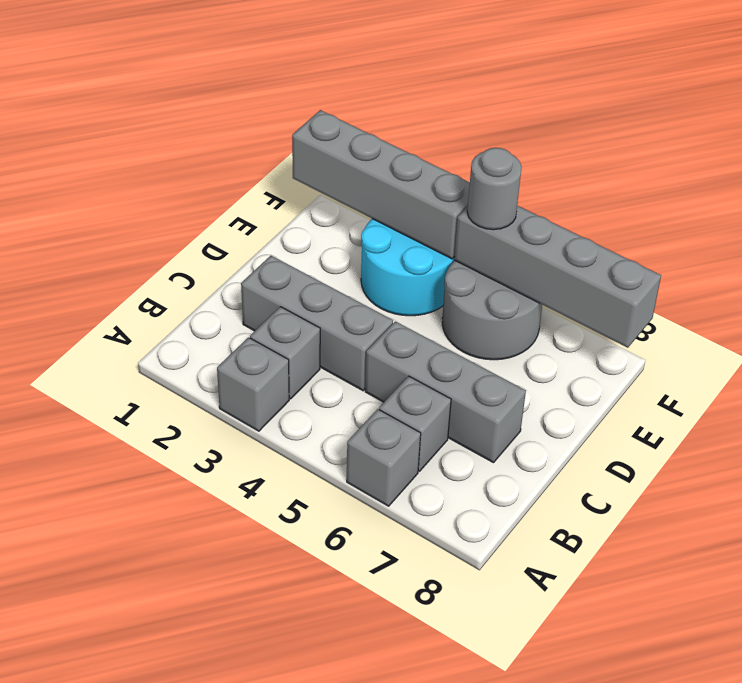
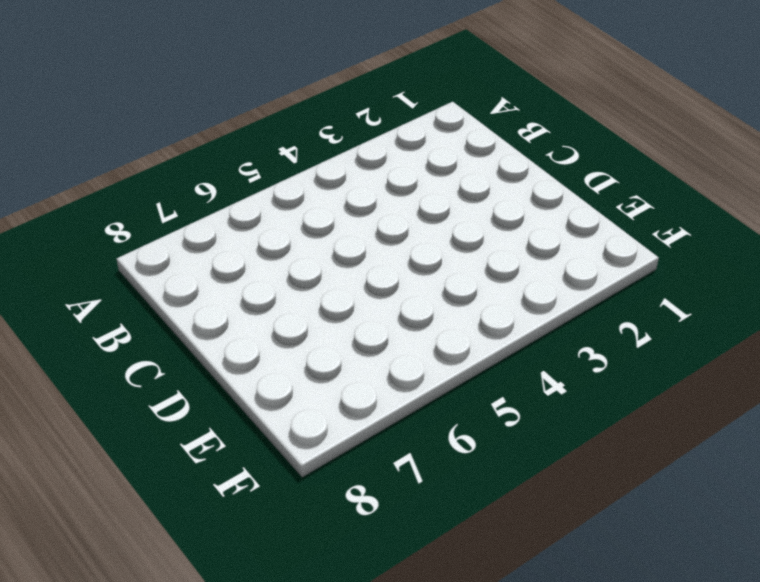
none -> grey brick A3 level 1
none -> grey brick A6 level 1

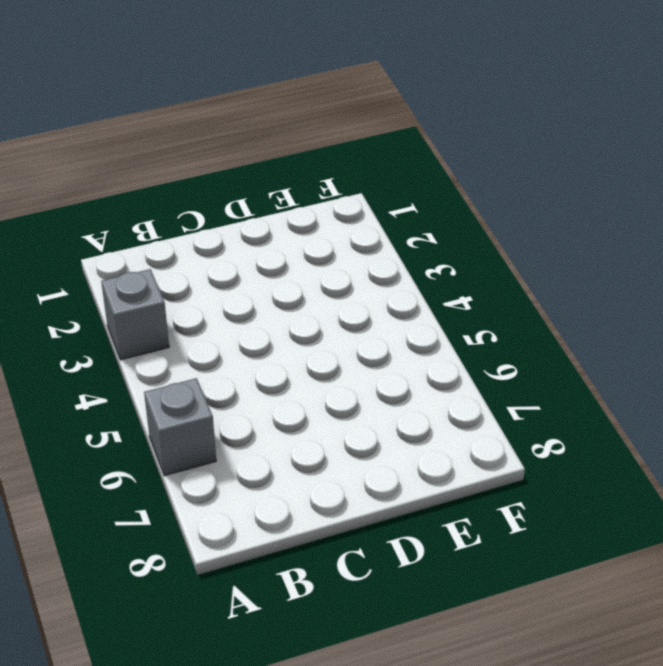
none -> grey brick B3 level 1
none -> grey brick B6 level 1

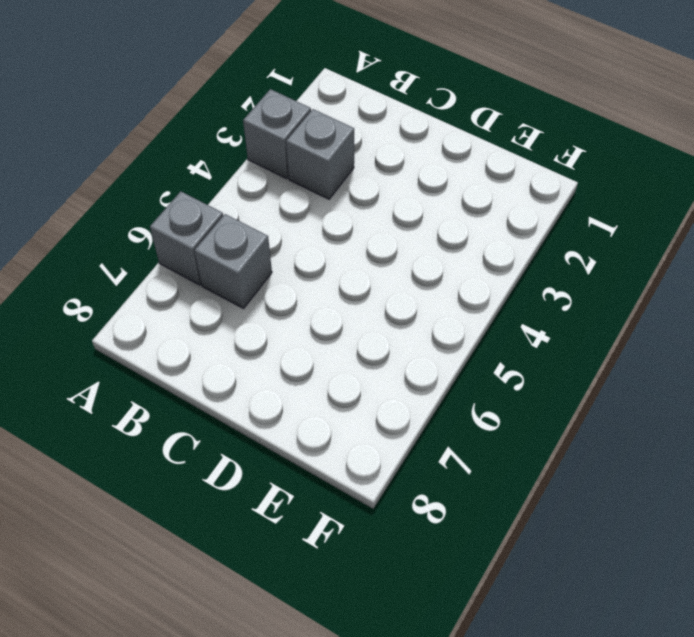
none -> grey brick C2:C4 level 1
none -> grey brick C5:C7 level 1

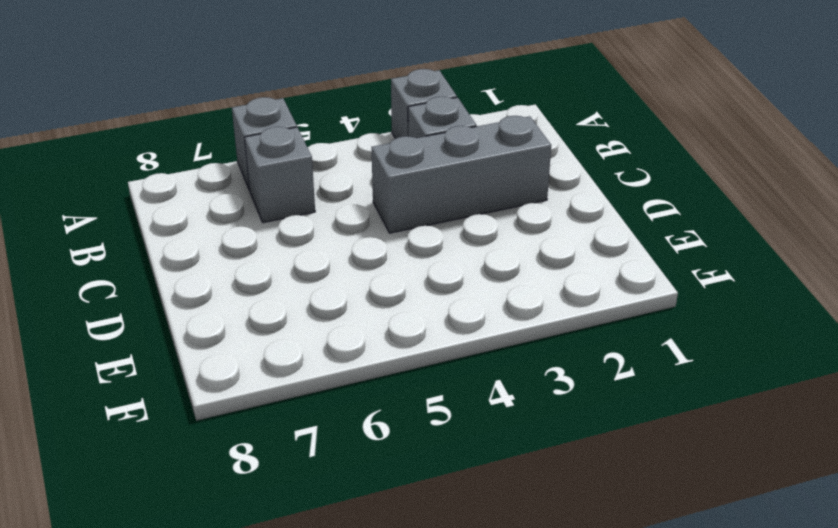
none -> grey brick C5:C7 level 1
none -> cyan round brick E3:F4 level 1

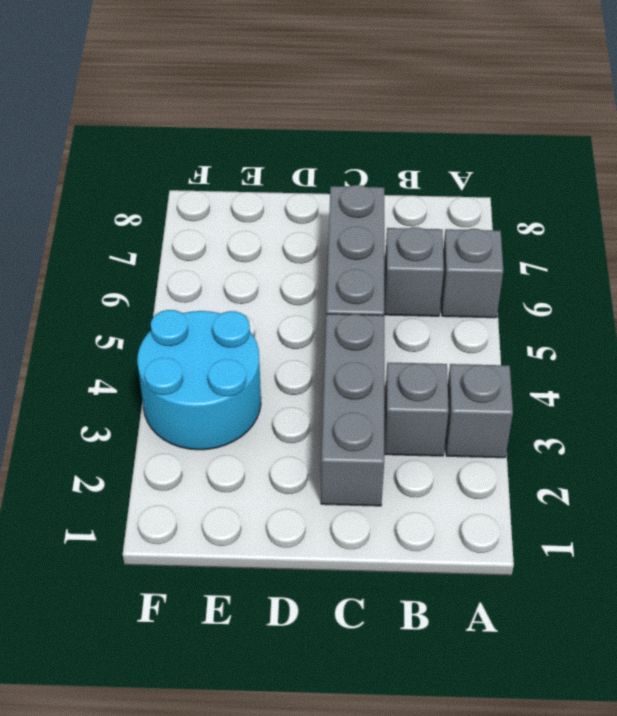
none -> grey round brick E5:F6 level 1
none -> grey brick F1:F4 level 2

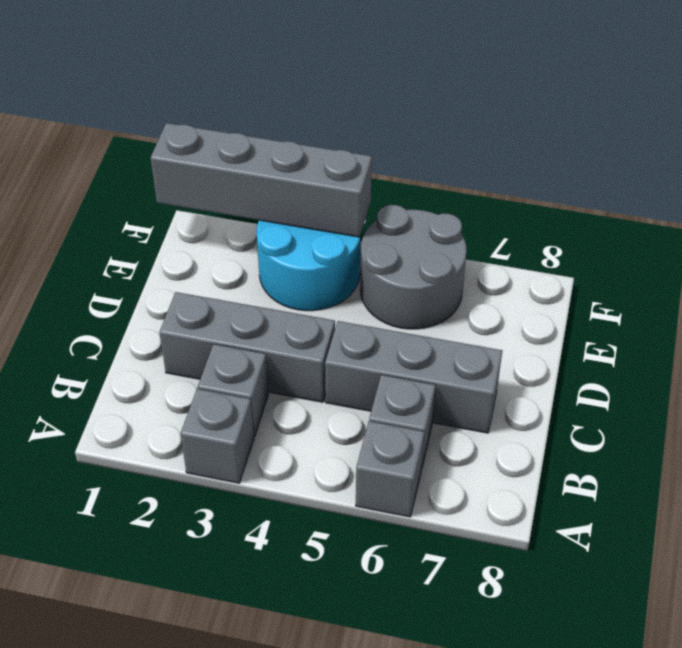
none -> grey brick F5:F8 level 2
none -> grey round brick F5 level 3

